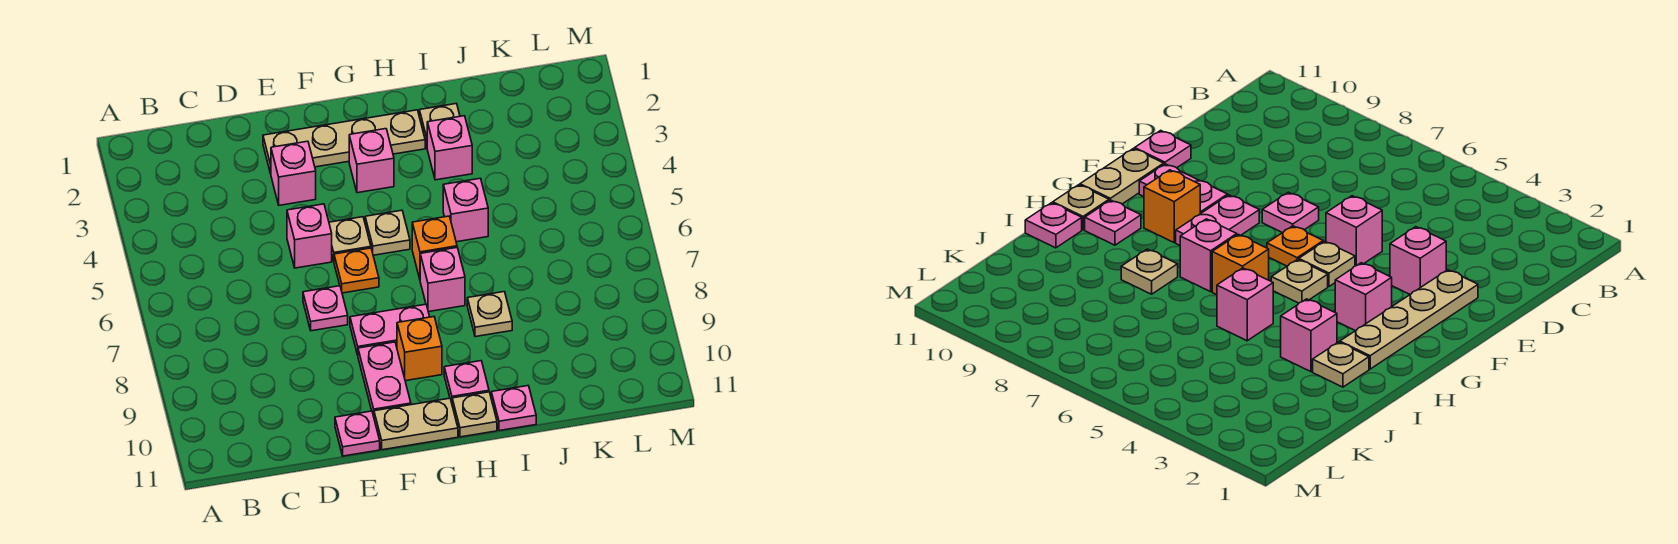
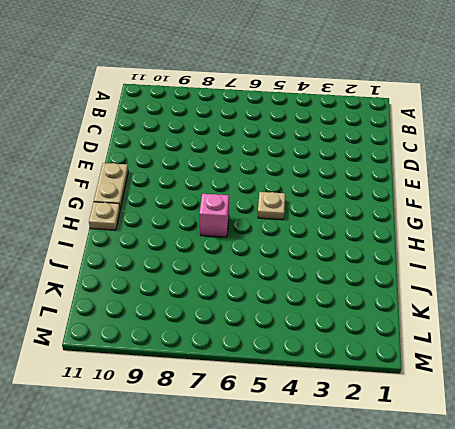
none -> tan plate E2:H2 level 1
none -> pink brick E3 level 1
none -> pink brick E5 level 1

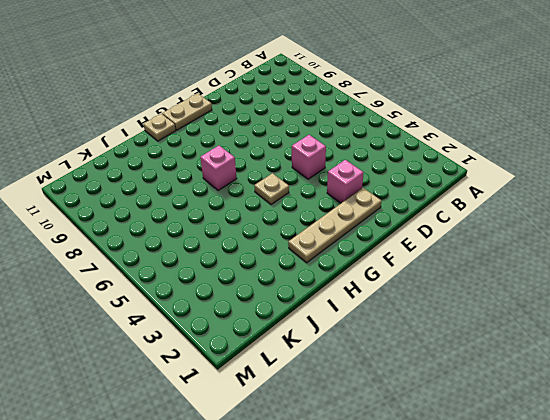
none -> pink plate E7 level 1
none -> pink plate E11 level 1
none -> tan plate F5 level 1

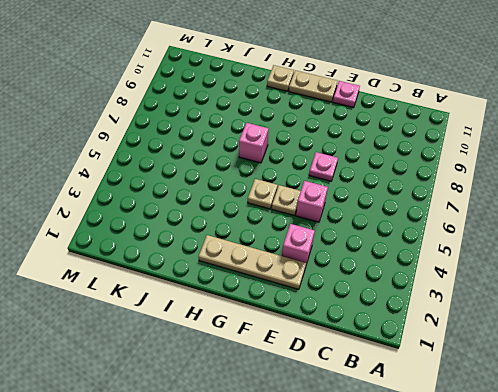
none -> orange plate F6 level 1
none -> pink plate F8:G8 level 1
none -> pink plate F9:F10 level 1

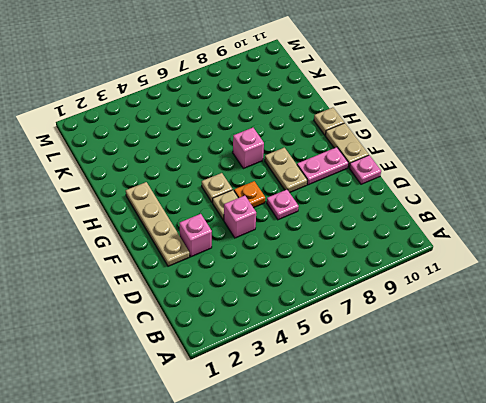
tan plate F8:G8 level 1 -> pink plate F8:G8 level 1
none -> pink brick G3 level 1
none -> orange brick G9 level 1
none -> orange brick H6 level 1

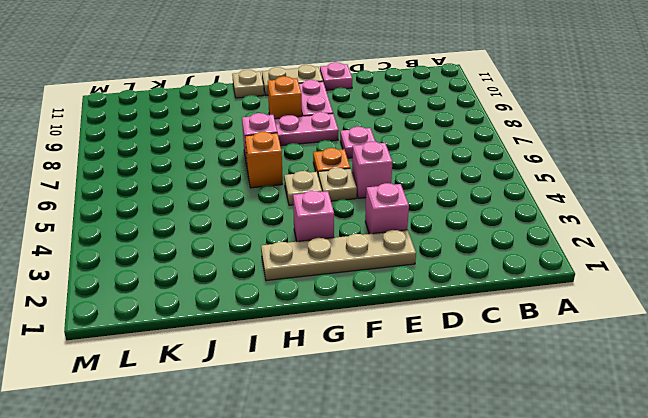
none -> pink plate H10 level 1
none -> tan plate I2 level 1
none -> pink brick I3 level 1

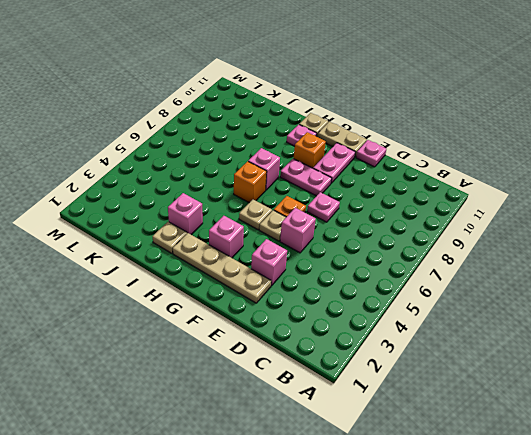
none -> pink brick I5 level 1
none -> tan plate I8 level 1
none -> pink plate I11 level 1

